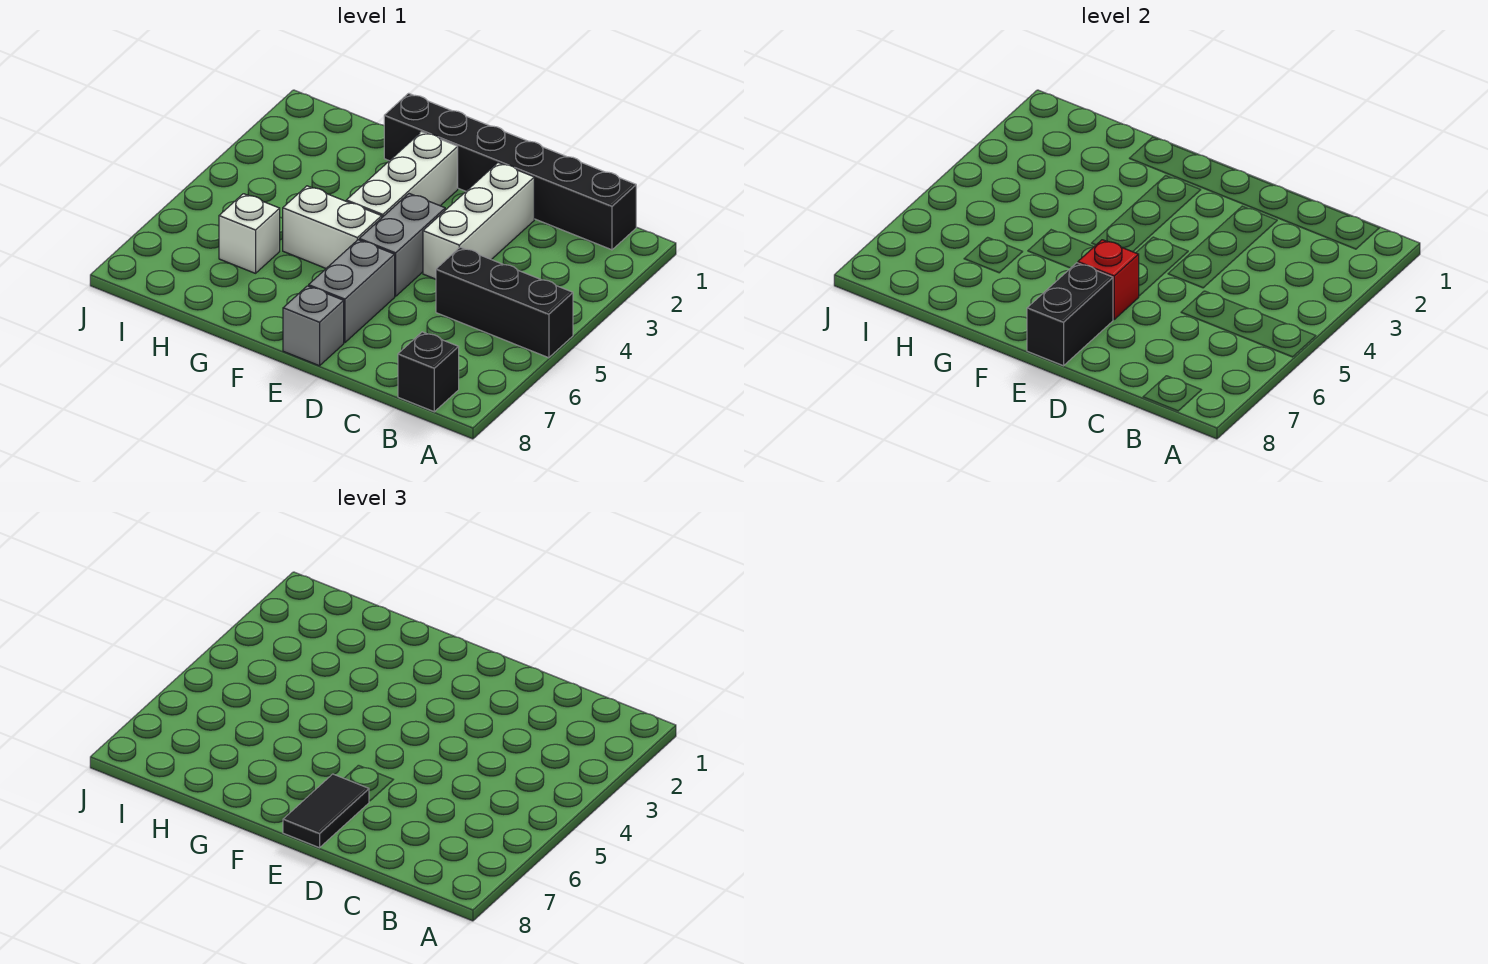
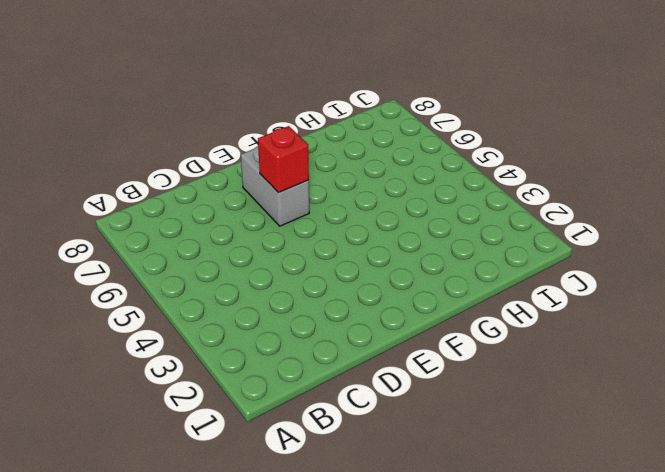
none -> black brick A5:C5 level 1
none -> black brick B1:G1 level 1
none -> black brick B8 level 1

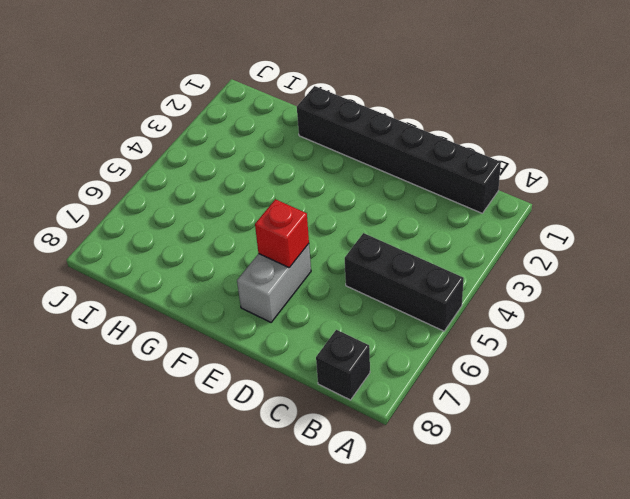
none -> white brick D2:D4 level 1
none -> grey brick E4:E5 level 1
none -> grey brick E8 level 1

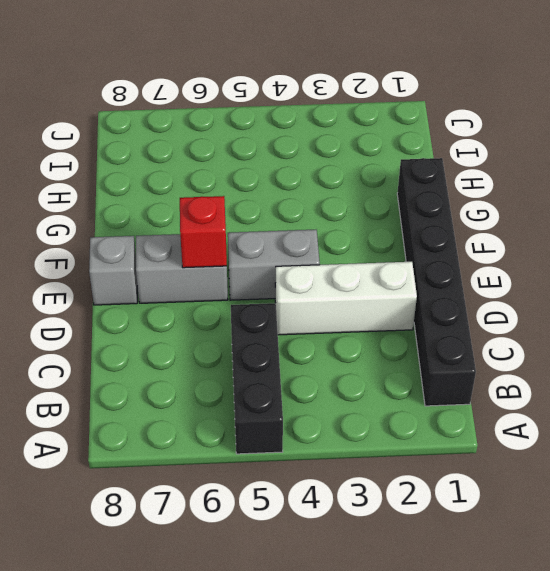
none -> black brick B8 level 1
none -> white brick F2:F4 level 1
none -> white brick F5:G5 level 1

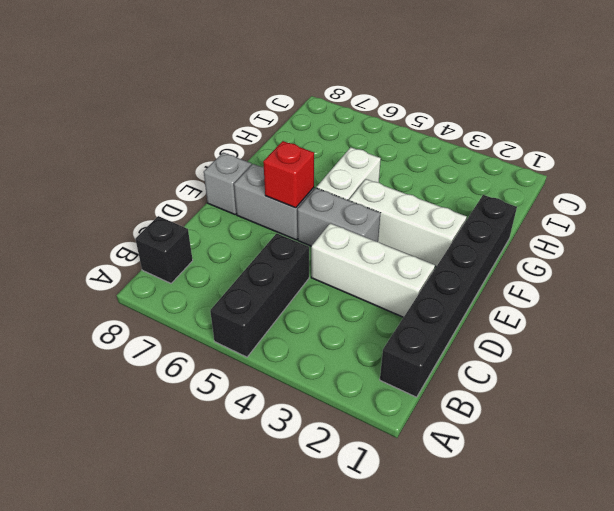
none -> white brick H6 level 1
none -> black brick E7:E8 level 2
none -> black tile E7:E8 level 3

